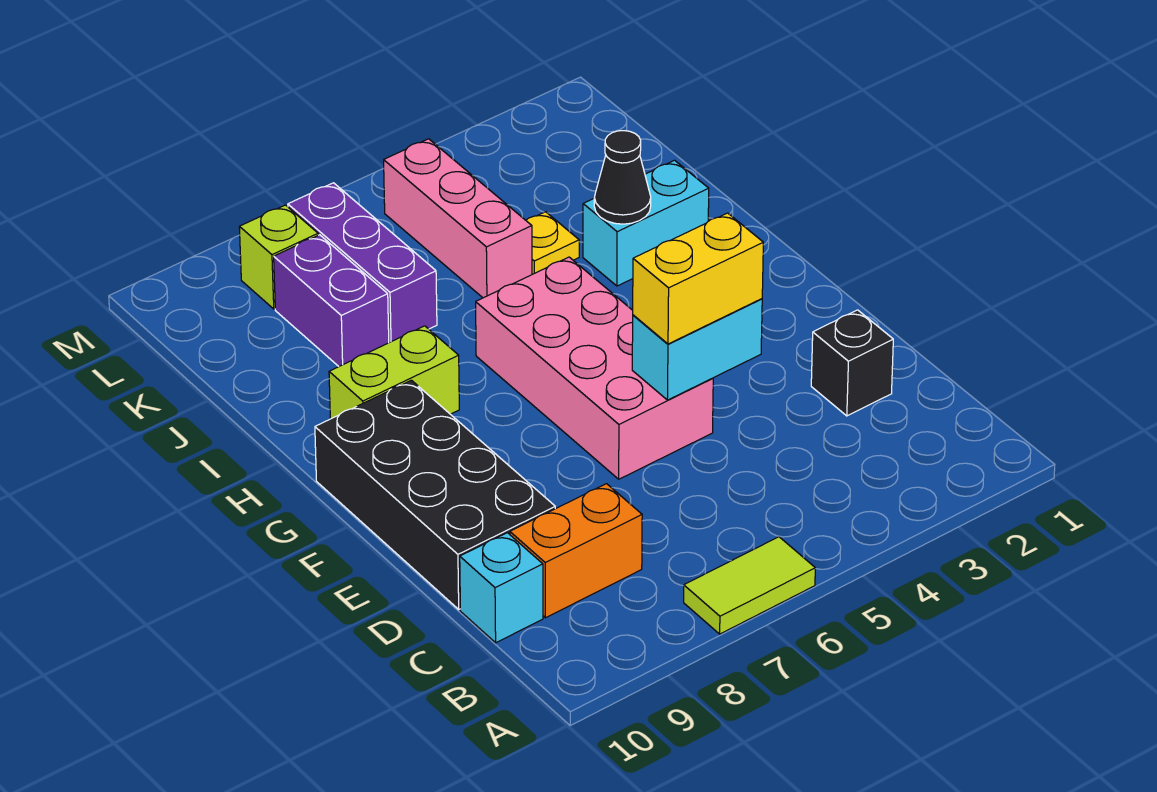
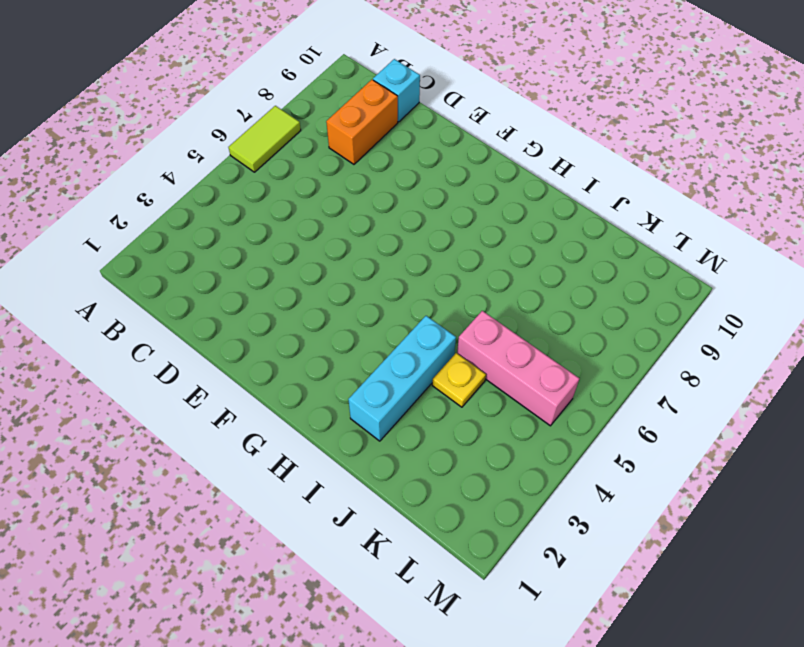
cyan brick I2:I4 level 1 -> cyan brick I2:I3 level 1
none -> black brick D2 level 1
none -> black brick D9:G10 level 1
none -> pink brick E5:H6 level 1

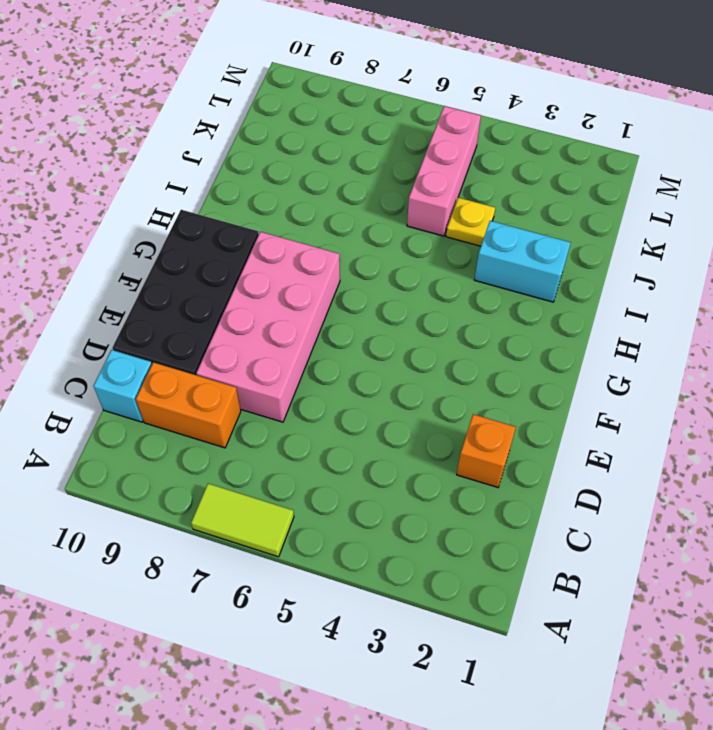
orange brick D2 level 1 -> black brick D2 level 1
pink brick D7:G8 level 1 -> pink brick E5:H6 level 1
none -> lime brick H8:H9 level 1
none -> purple brick J7:L7 level 1
none -> purple brick J8:K8 level 1

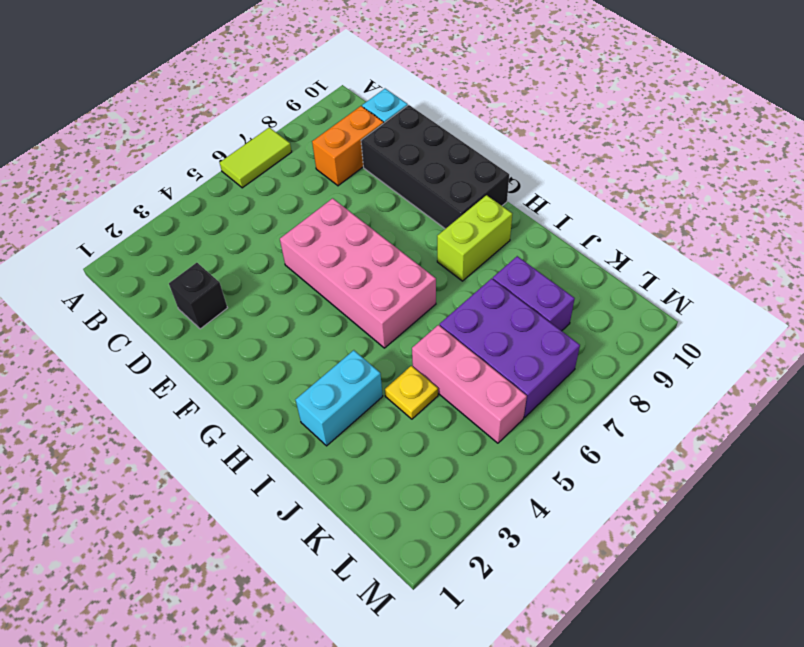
purple brick J6:L7 level 1 -> purple brick J7:L7 level 1
none -> lime brick L8 level 1
none -> cyan brick E4:E5 level 2
none -> black cone I3 level 2

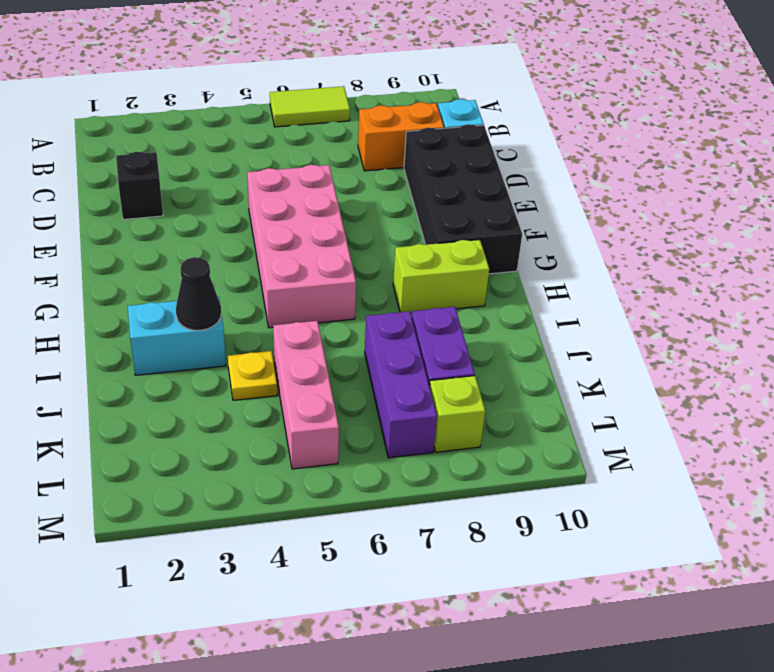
none -> cyan brick E4:E5 level 2
none -> yellow brick E4:E5 level 3

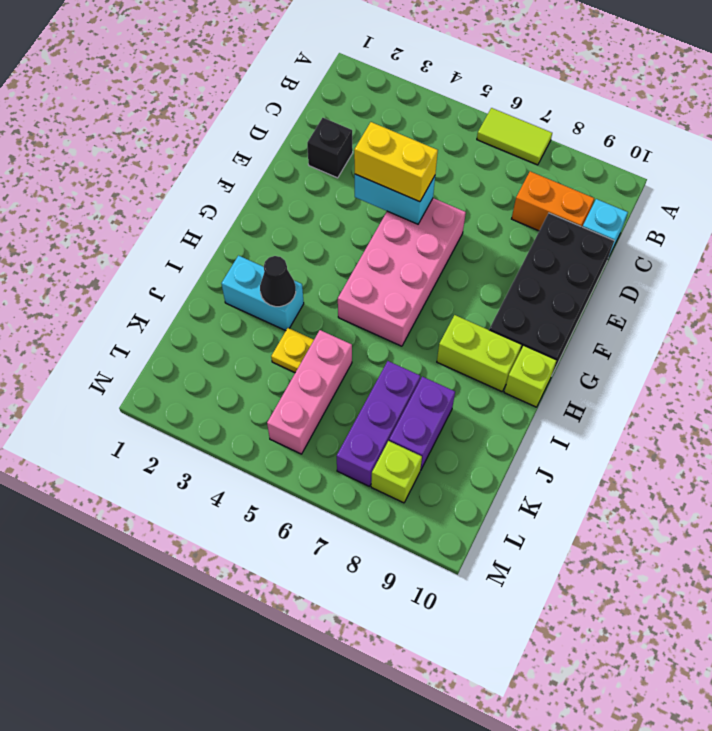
lime brick H10 level 1 -> none

